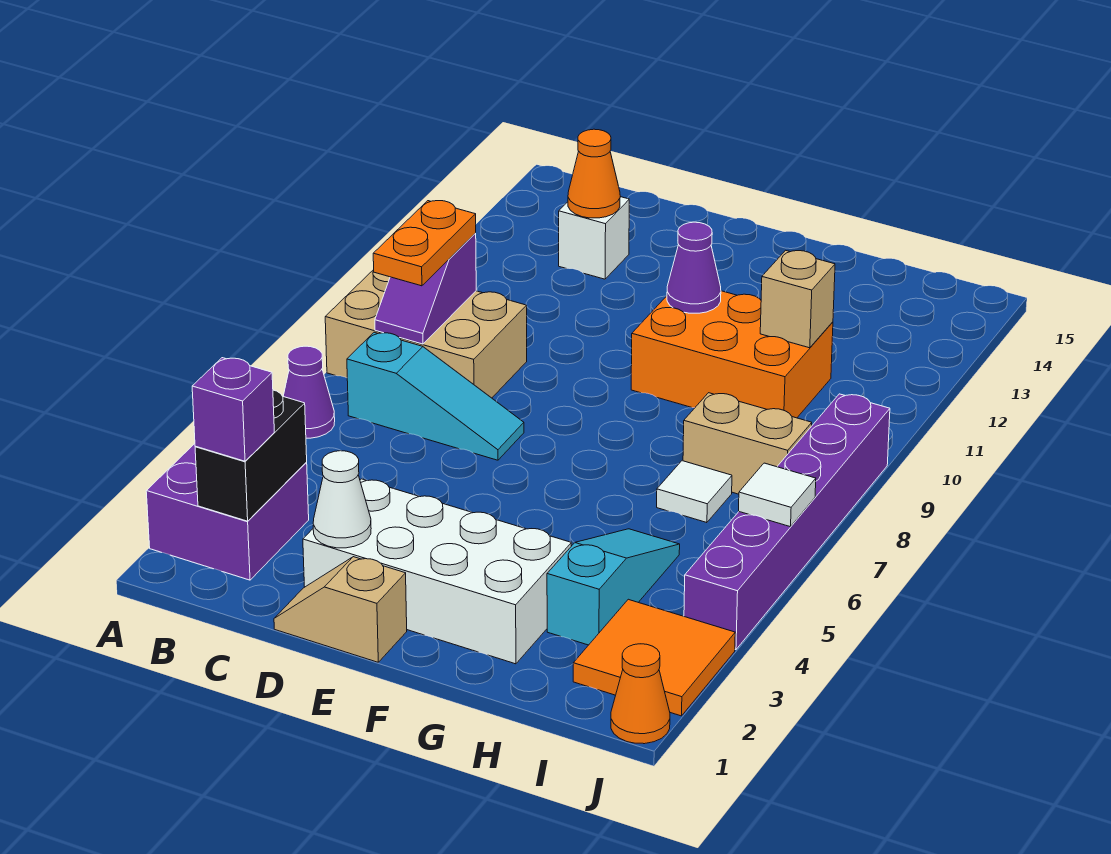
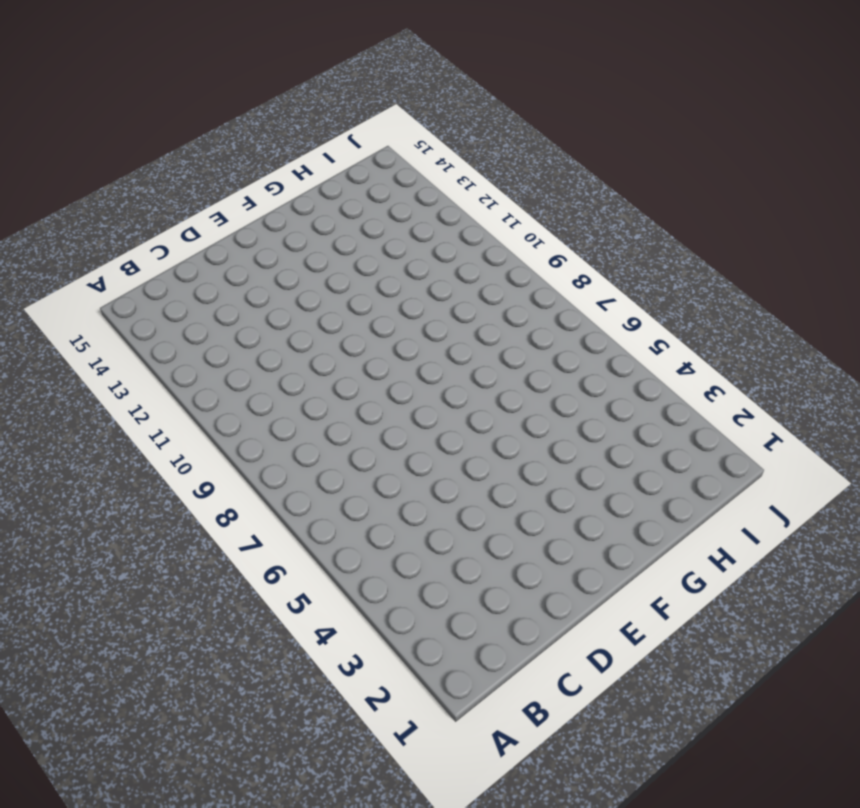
none -> purple brick A2:B3 level 1
none -> purple cone A6 level 1
none -> tan brick A8:C9 level 1

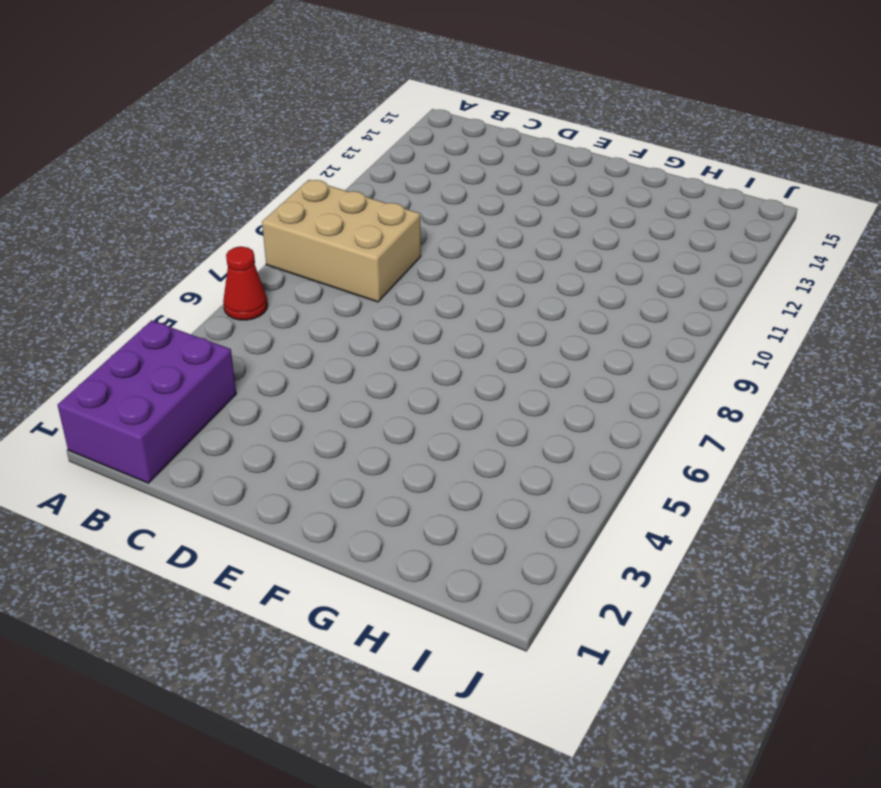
purple brick A1:B3 level 1 -> purple brick A2:B3 level 1
red cone A6 level 1 -> purple cone A6 level 1
none -> cyan slope B7:D7 level 1 top B
none -> white brick C13 level 1
none -> tan slope D1:E1 level 1 top E

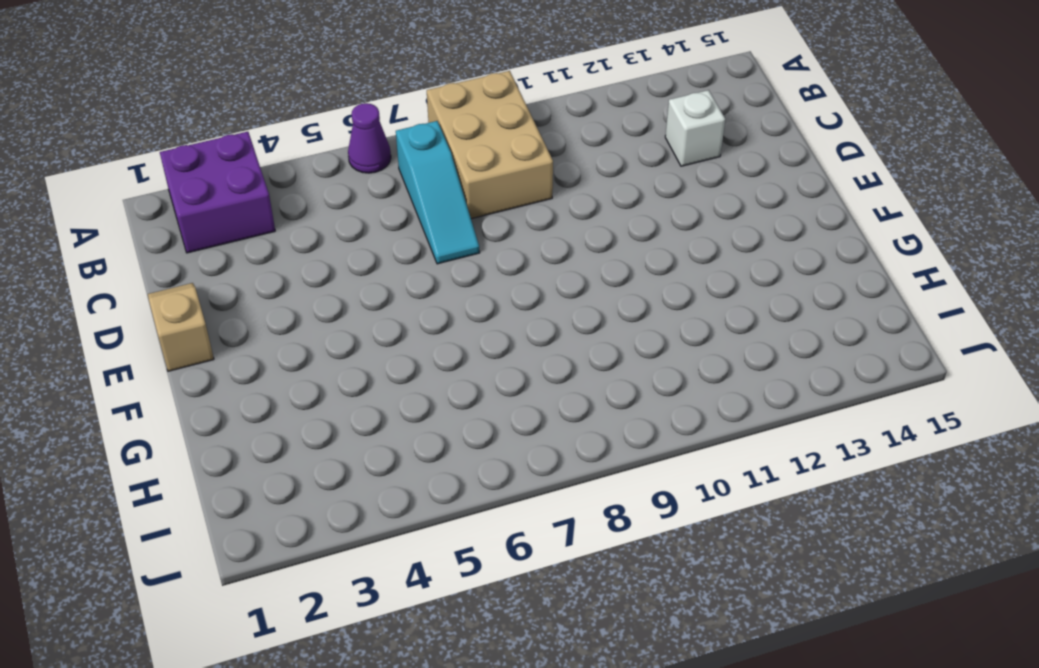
none -> white brick D2:G3 level 1
none -> orange brick F10:H11 level 1
none -> cyan slope H3:H5 level 1 top 3

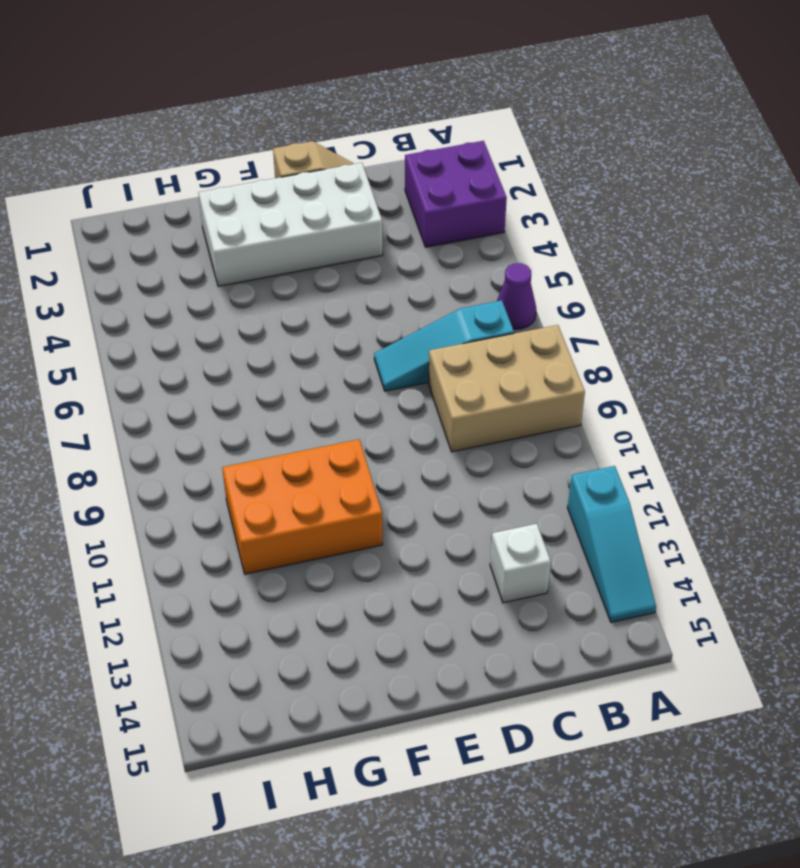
cyan slope A12:A14 level 1 top 12 -> cyan slope H3:H5 level 1 top 3
none -> white tile H7 level 1
none -> tan brick H8:I8 level 1
none -> orange tile I2:J3 level 1

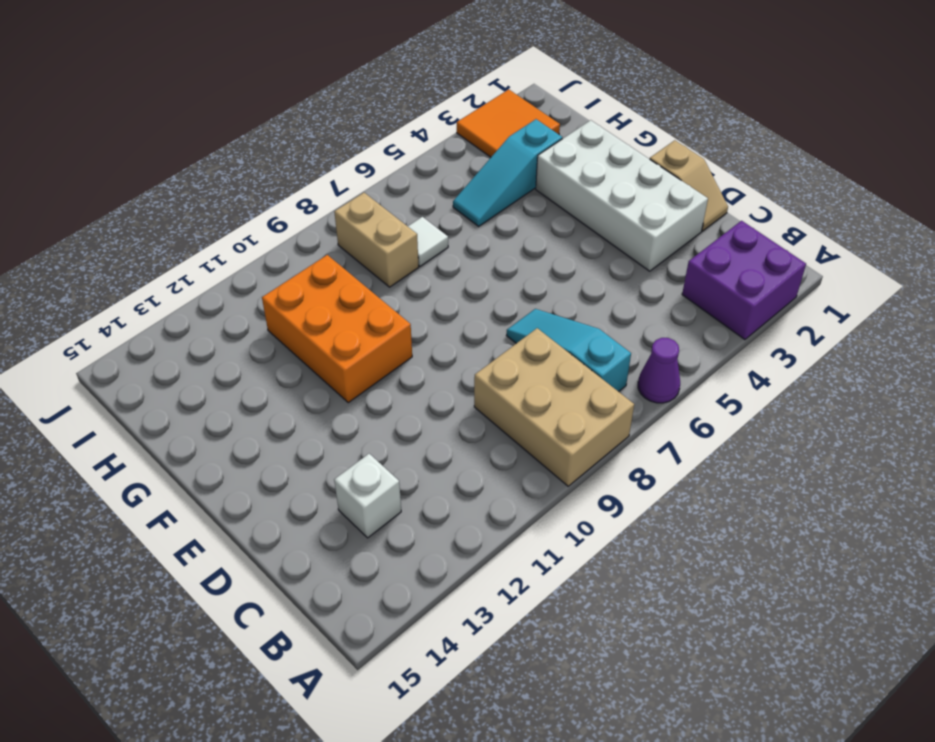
none -> orange cone J1 level 1
none -> purple brick J4:J9 level 1
none -> black brick B2:B3 level 2

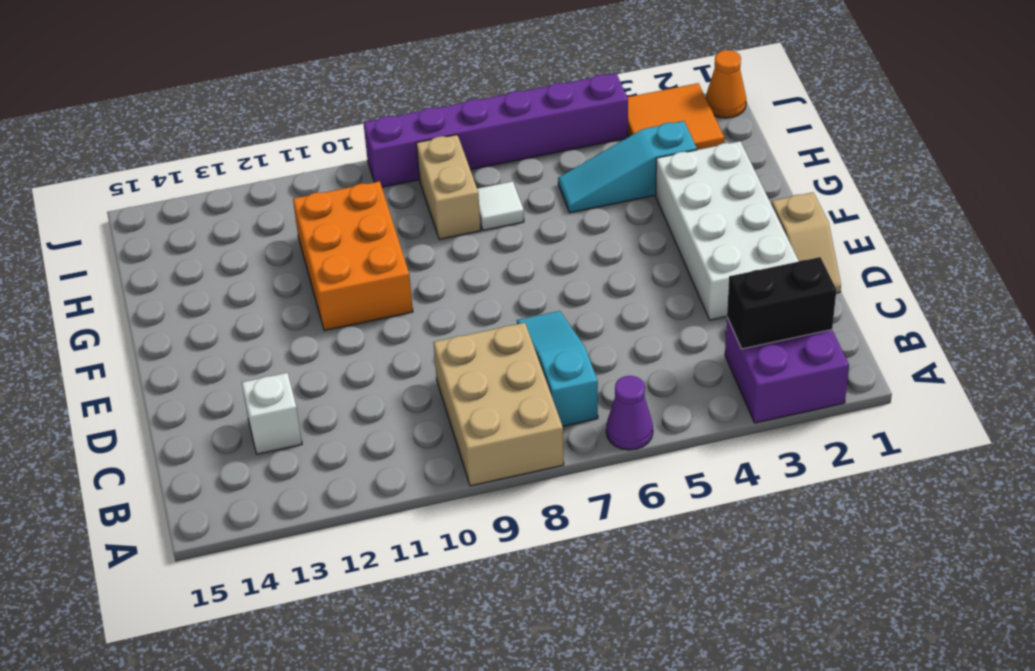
none -> purple slope B8:B9 level 2 top 9
none -> orange cone C13 level 2
none -> white cone D2 level 2

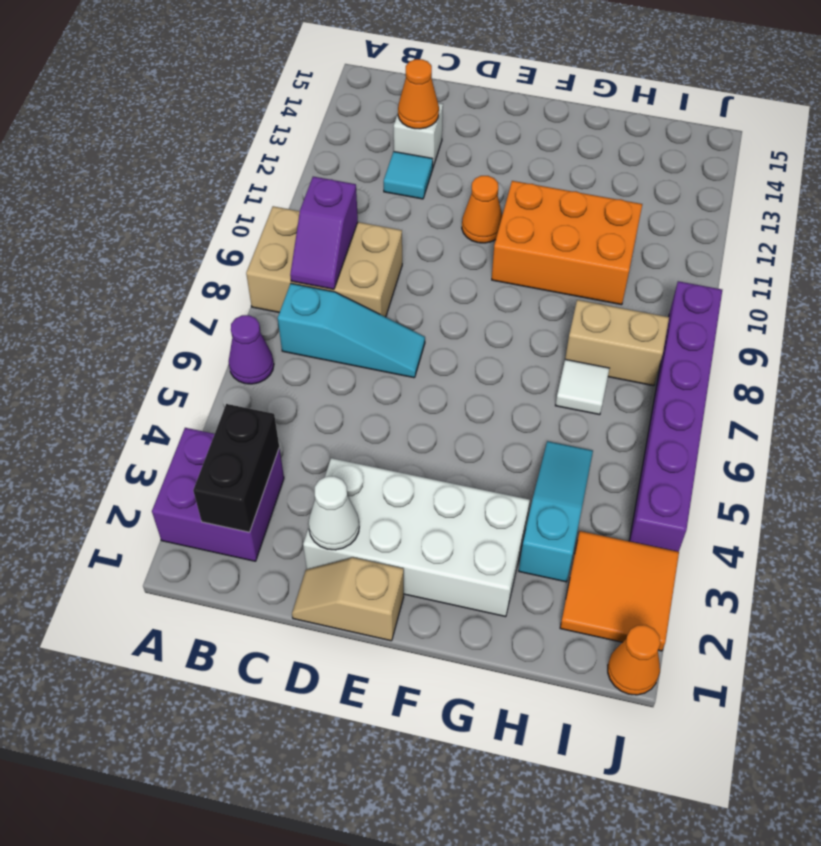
cyan tile C12 level 1 -> none
orange cone E11 level 1 -> none
none -> purple cone F11 level 2
none -> tan brick H11 level 2
none -> white tile J6 level 2

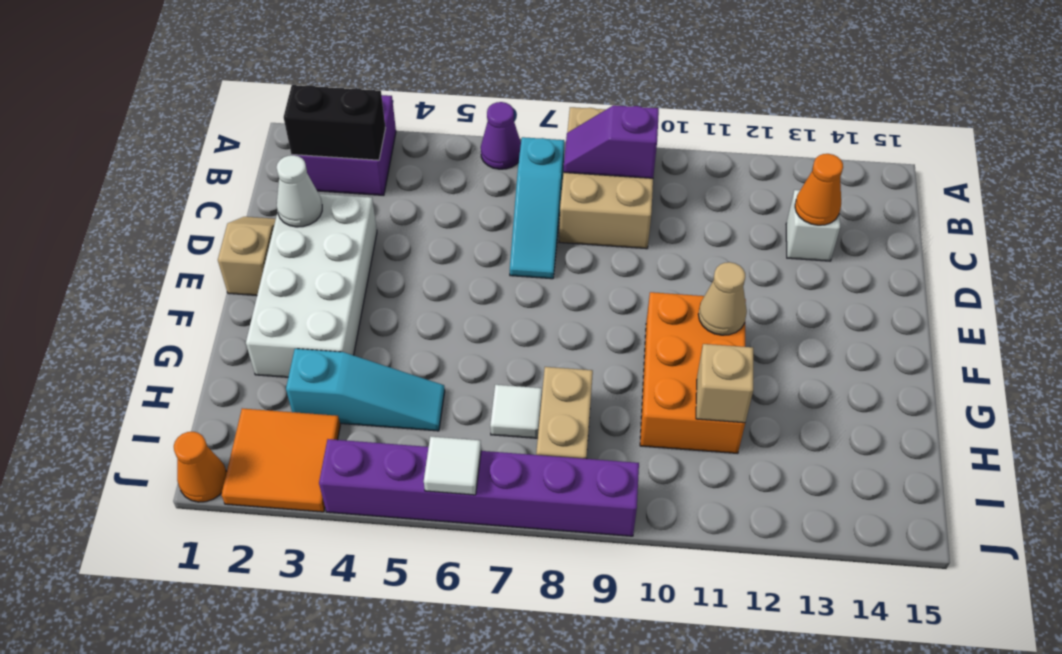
tan cone F11 level 2 -> purple cone F11 level 2
none -> purple brick B2 level 3
none -> orange plate B8:B9 level 3

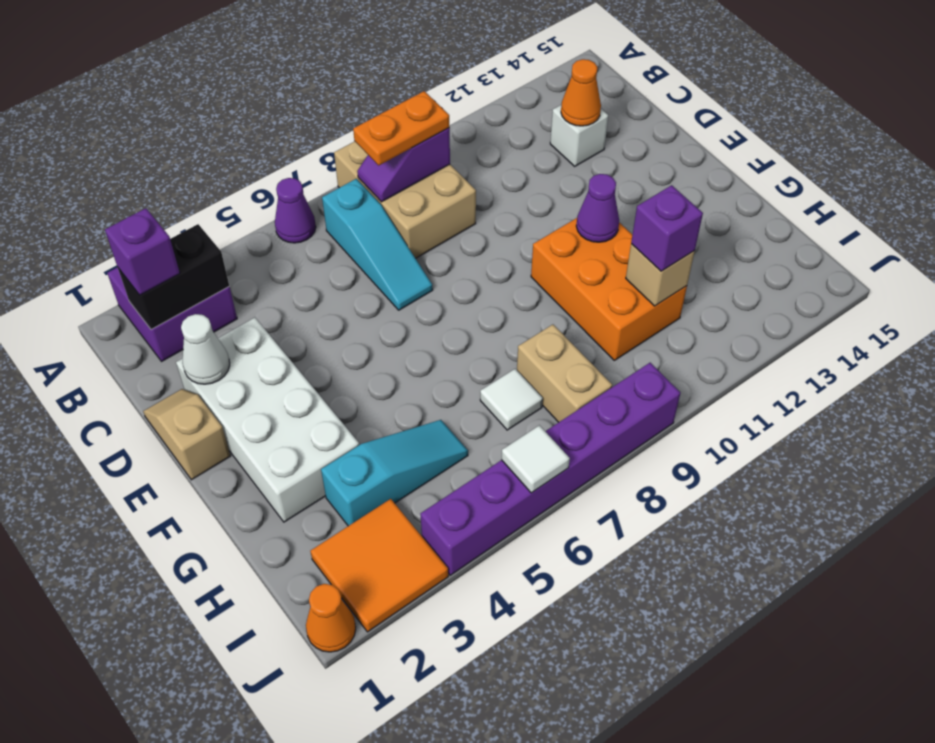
purple brick H11 level 3 -> none

